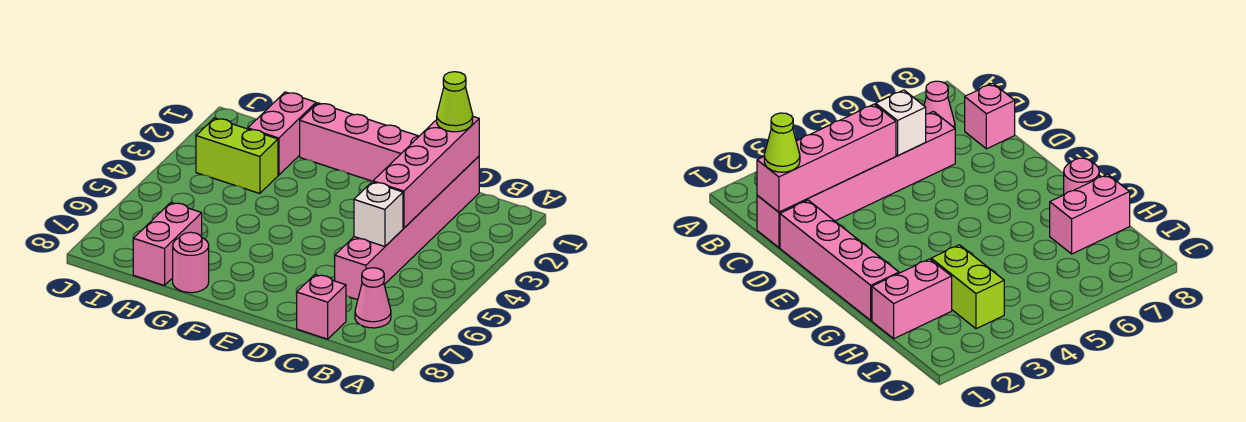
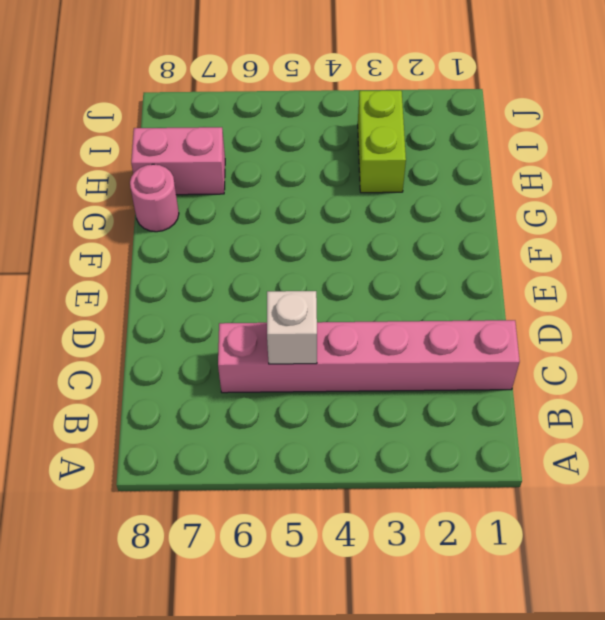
none -> pink cone B7 level 1
none -> pink brick C8 level 1

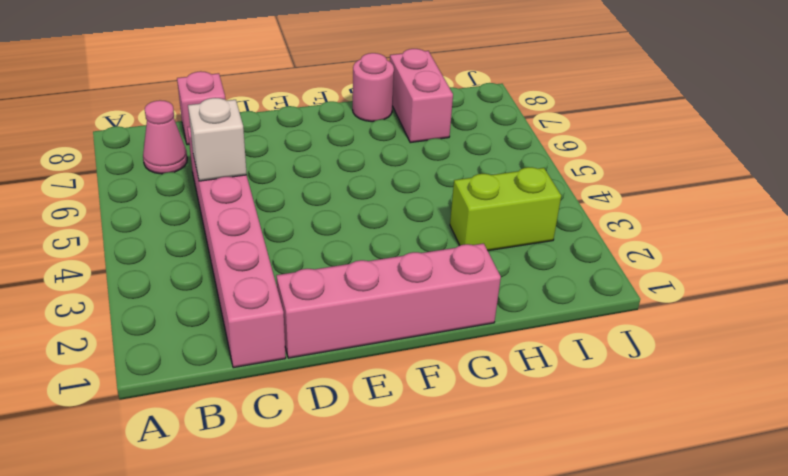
none -> pink brick H1:H2 level 1
none -> pink brick C1:C4 level 2

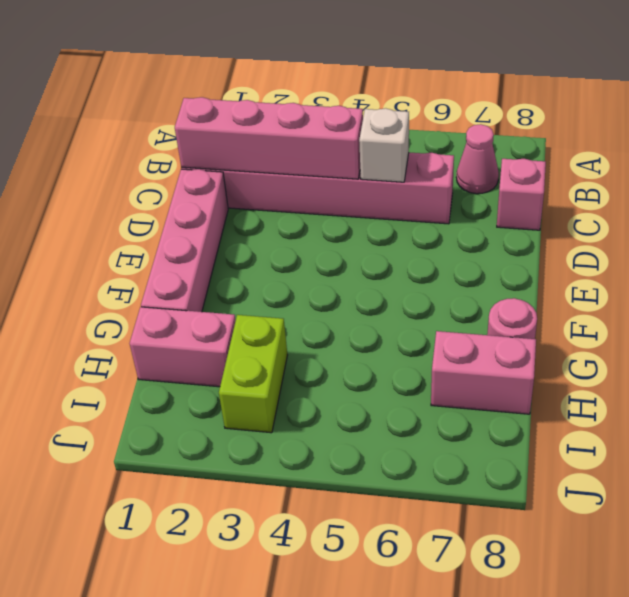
none -> lime cone C1 level 3

